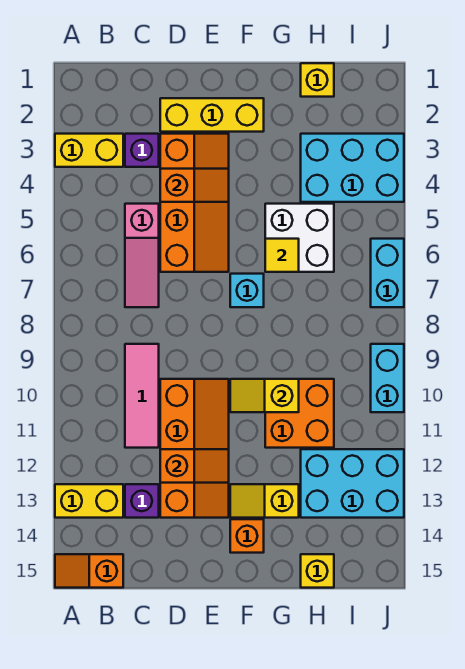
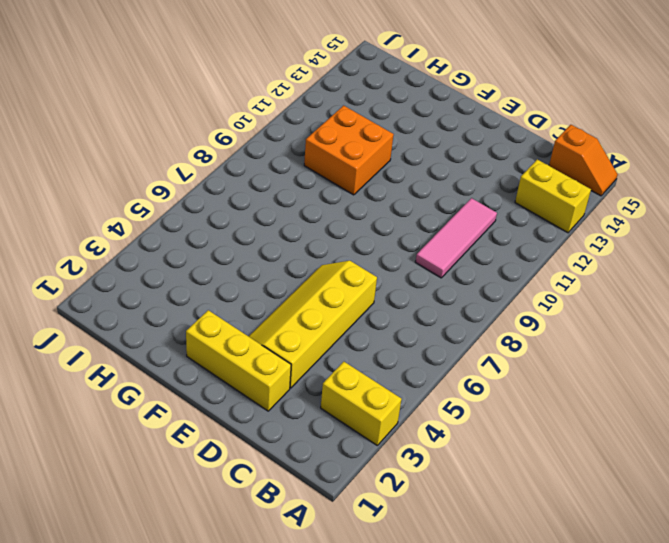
yellow slope D3:E6 level 1 top D -> orange slope D3:E6 level 1 top D
none -> purple brick C3 level 1
none -> pink slope C5:C7 level 1 top 5
none -> purple brick C13 level 1

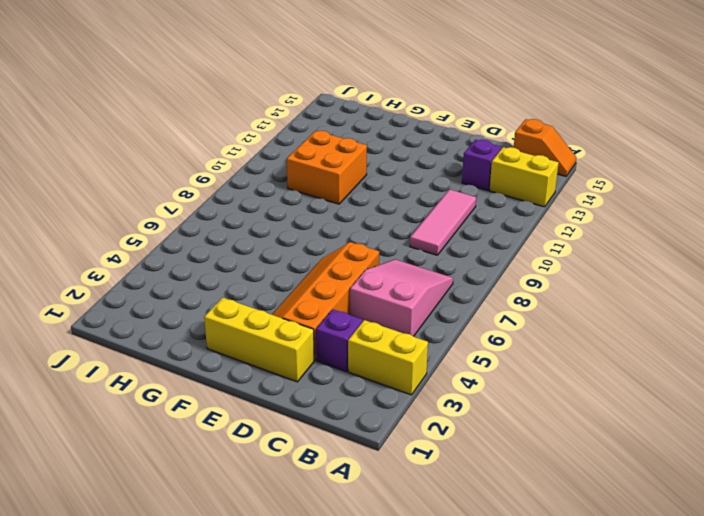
pink slope B5:C7 level 1 top 5 -> pink slope C5:C7 level 1 top 5
none -> orange slope D10:E13 level 1 top D
none -> cyan brick F7 level 1
none -> yellow slope F13:G13 level 1 top G

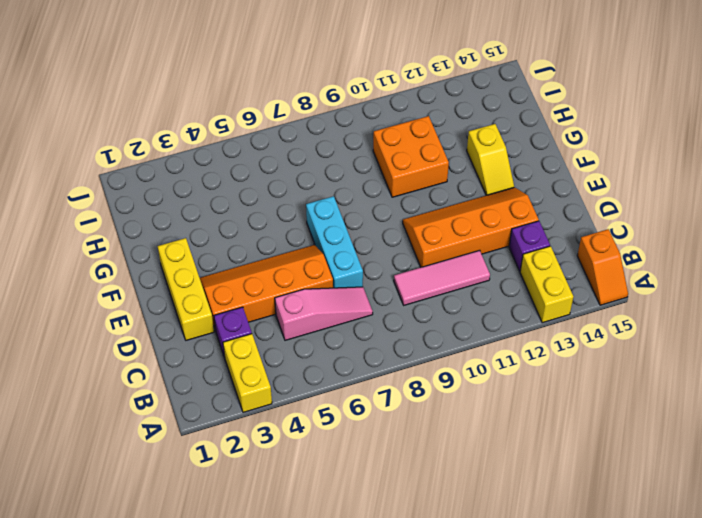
cyan brick D7:F7 level 1 -> cyan brick F7 level 1
none -> orange brick F14 level 1
none -> white brick G5:H6 level 1
none -> yellow brick H1 level 1

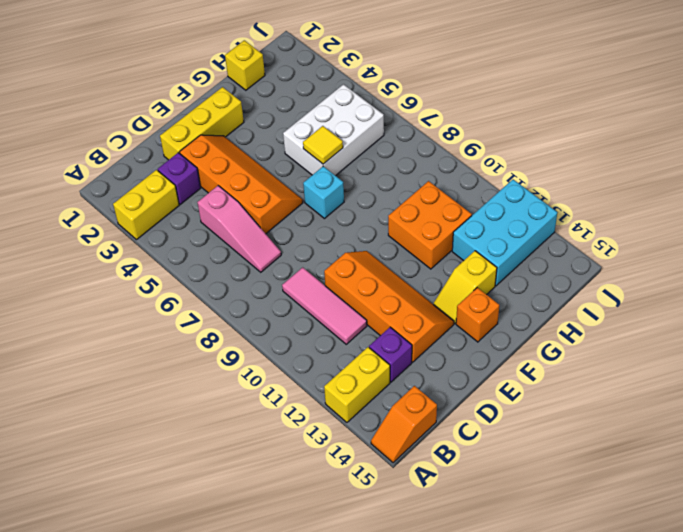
white brick G5:I6 level 1 -> white brick G5:H6 level 1
none -> cyan brick H3:J4 level 1
none -> yellow brick H15 level 1
none -> cyan brick J6:J7 level 1

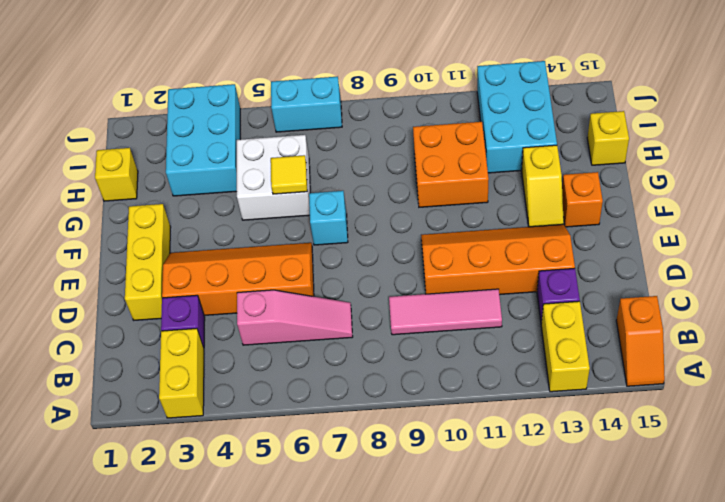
none -> cyan brick J9:J10 level 1
none -> orange slope D4:E4 level 2 top D
none -> orange slope D12:E12 level 2 top D

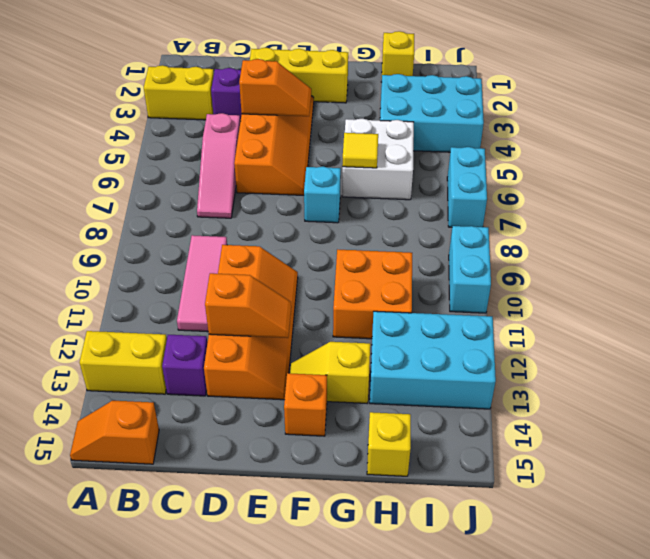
none -> yellow slope F10:G10 level 2 top G

